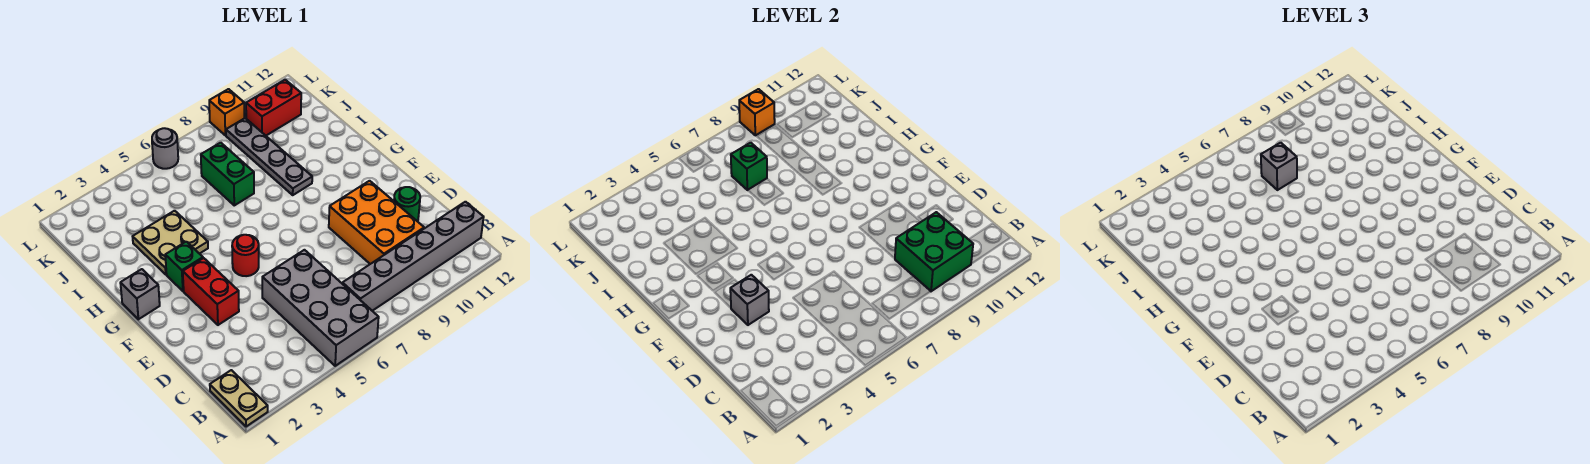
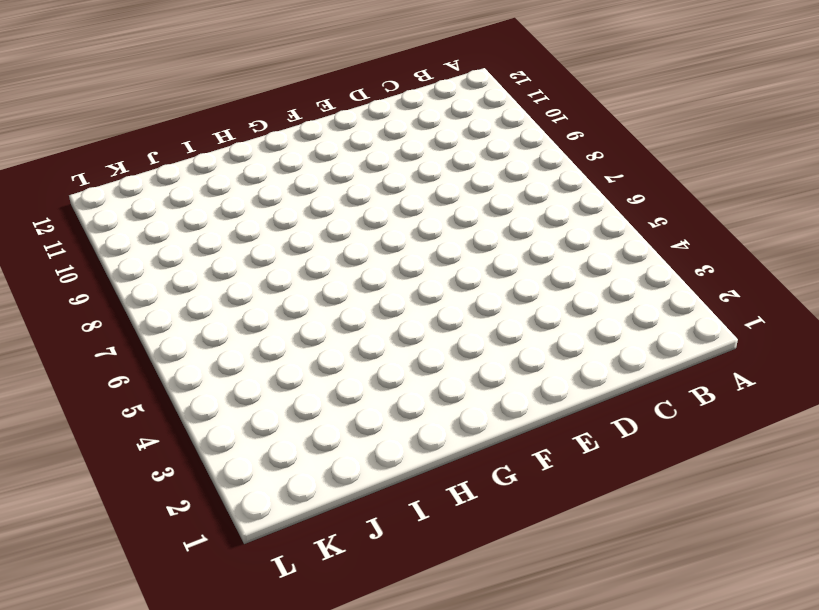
none -> tan plate A1:B1 level 1
none -> grey brick A5:D6 level 1
none -> grey brick B7:B12 level 1

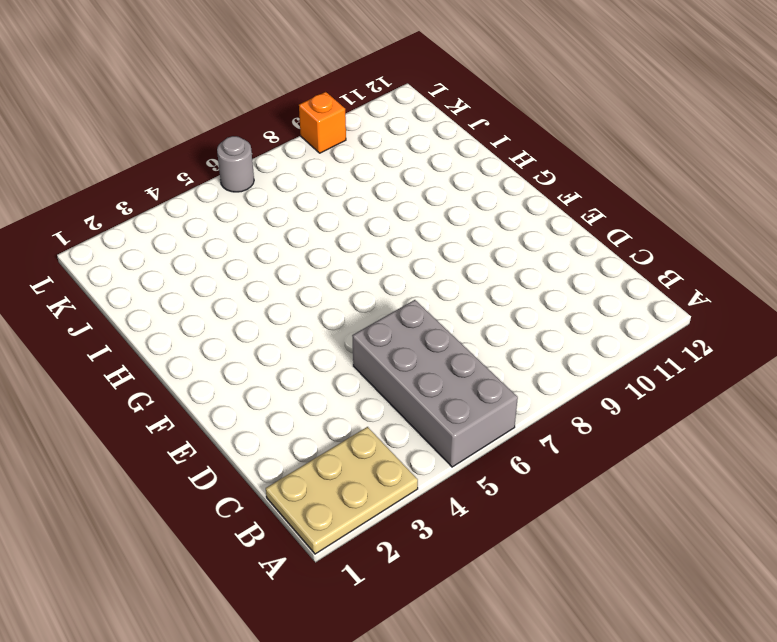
tan plate A1:B3 level 1 -> tan plate A1:B1 level 1
none -> grey brick B7:B12 level 1
none -> orange brick C9:E10 level 1
none -> green round brick D11 level 1

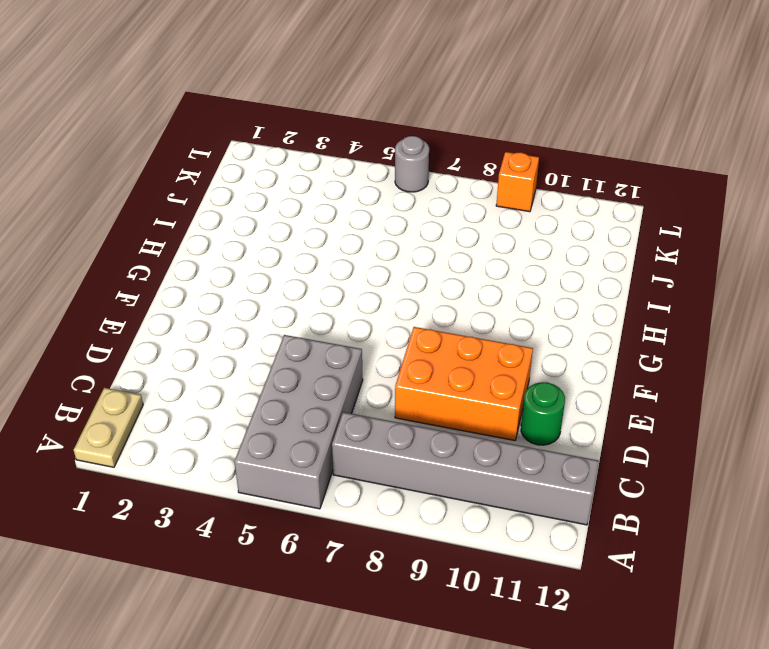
orange brick D8:E10 level 1 -> orange brick C9:E10 level 1
none -> red brick E3:F3 level 1
none -> red round brick F5 level 1
none -> grey brick G1 level 1

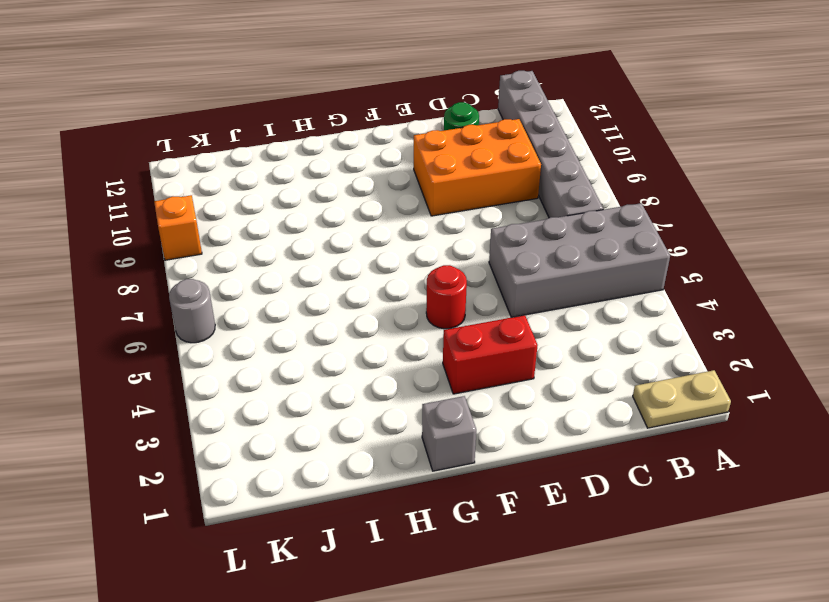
none -> green brick G3 level 1
none -> tan plate H3:I4 level 1
none -> grey plate H9:K9 level 1

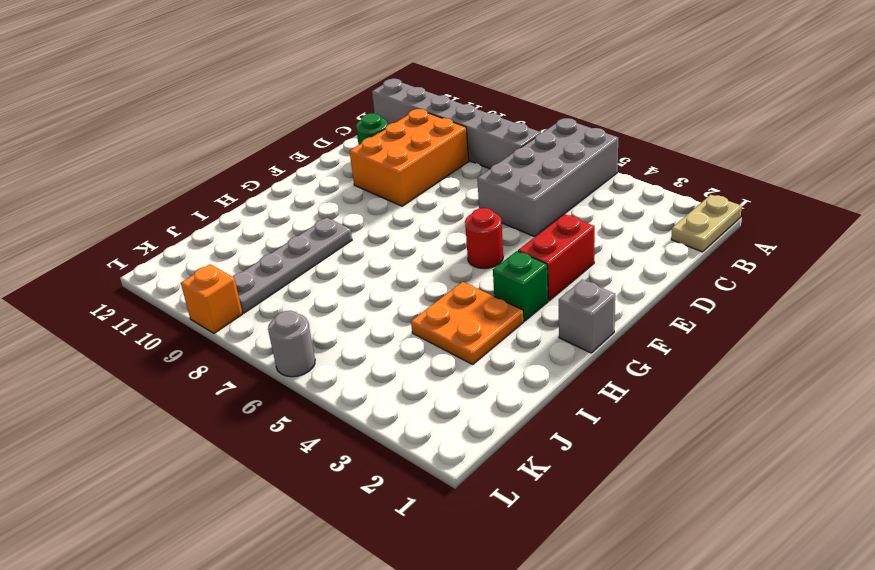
orange plate H3:I4 level 1 -> tan plate H3:I4 level 1
none -> green brick I7:J7 level 1
none -> red brick K10:K11 level 1
none -> green brick B9:C10 level 2

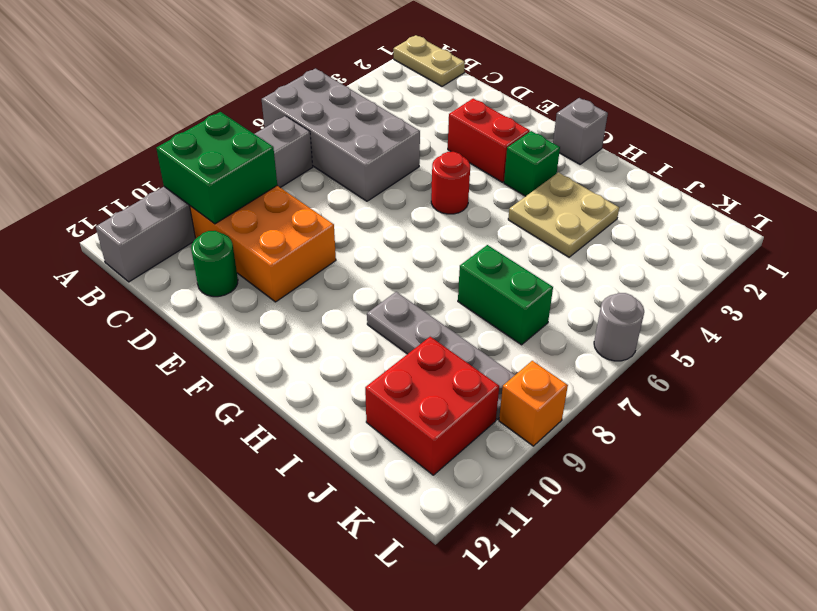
red brick J10:K11 level 1 -> red brick K10:K11 level 1
none -> grey brick E3 level 2
none -> green brick J7 level 2
none -> orange brick L9 level 2

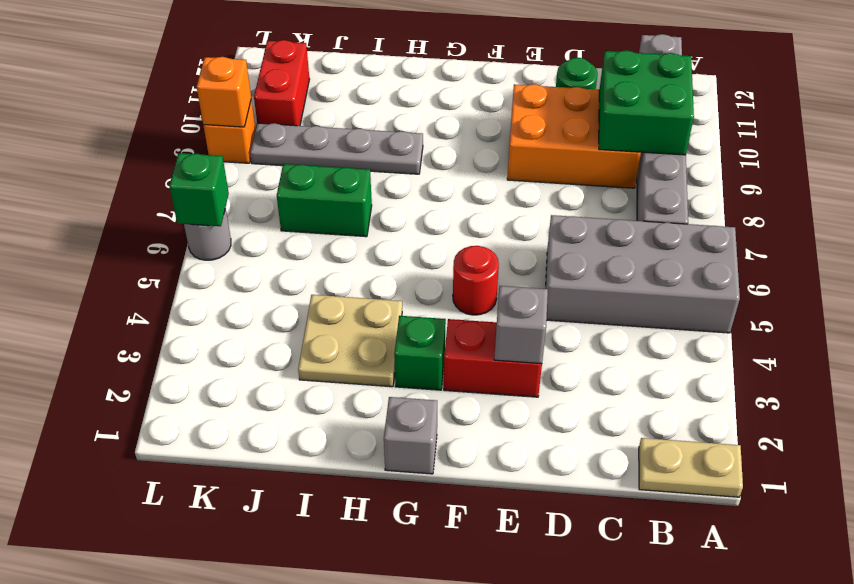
green brick L6 level 2 -> green brick J7 level 2
none -> grey brick J7 level 3

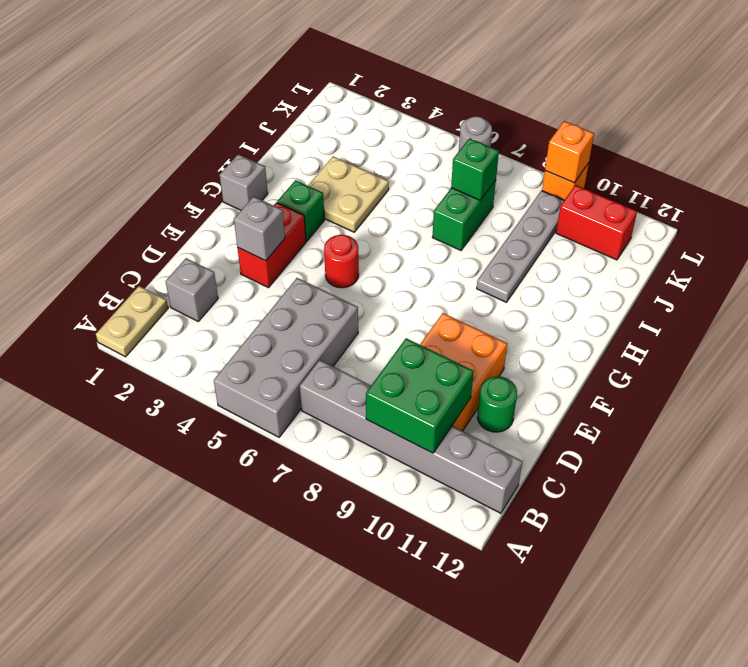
grey brick C2 level 1 -> grey brick J7 level 3

